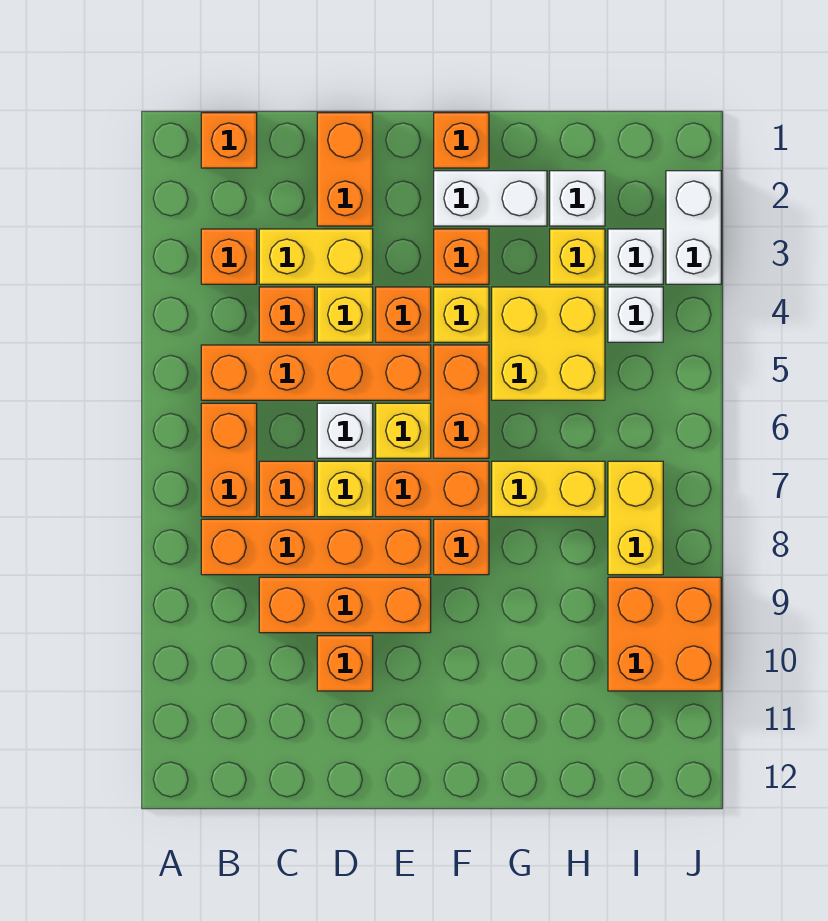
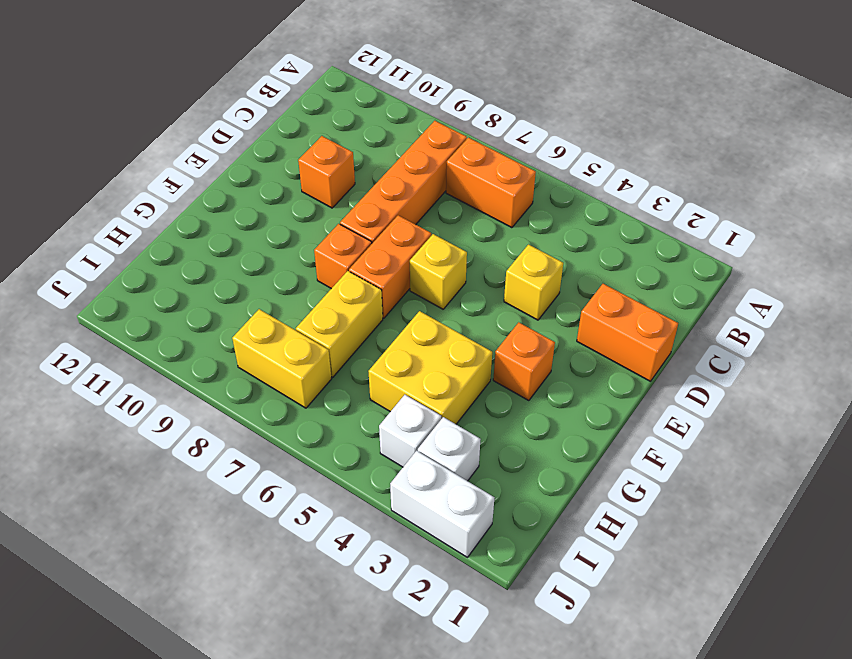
none -> orange brick B1 level 1
none -> orange brick B3 level 1
none -> orange brick B5:E5 level 1
none -> yellow brick C3:D3 level 1

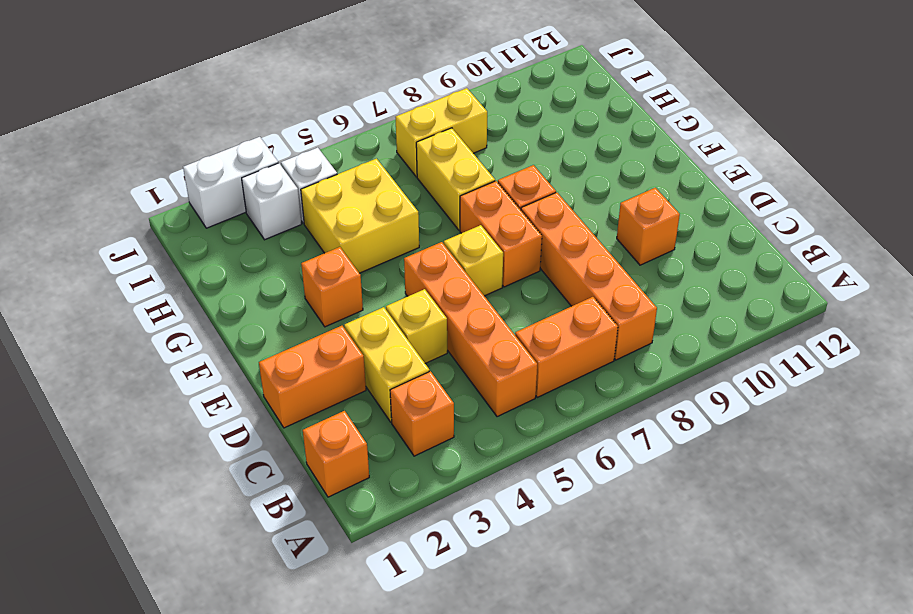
none -> orange brick C4 level 1
none -> orange brick C7 level 1
none -> orange brick C9:E9 level 1
none -> white brick D6 level 1

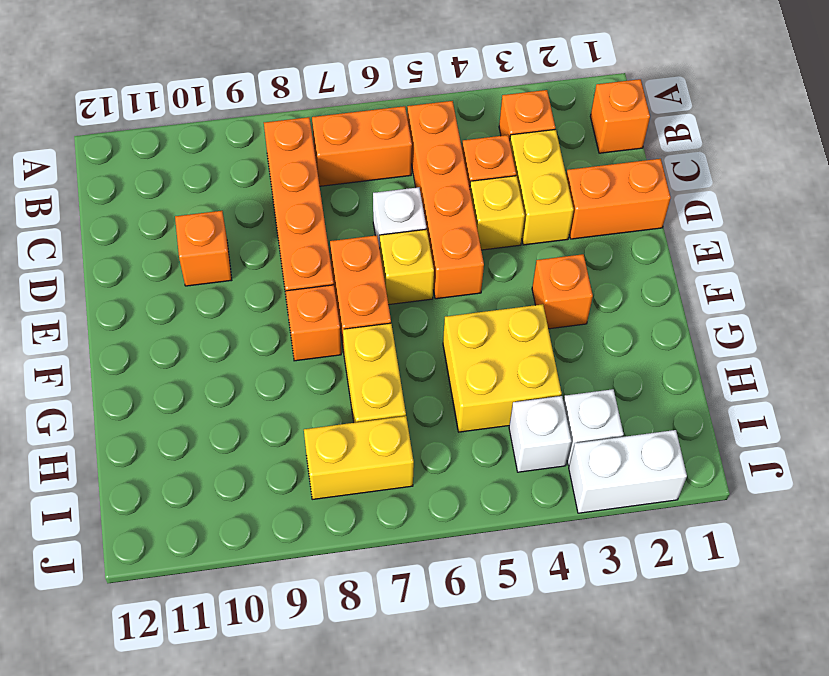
none -> orange brick C7 level 1
none -> orange brick C9:E9 level 1
none -> yellow brick D7 level 1
none -> orange brick E4 level 1

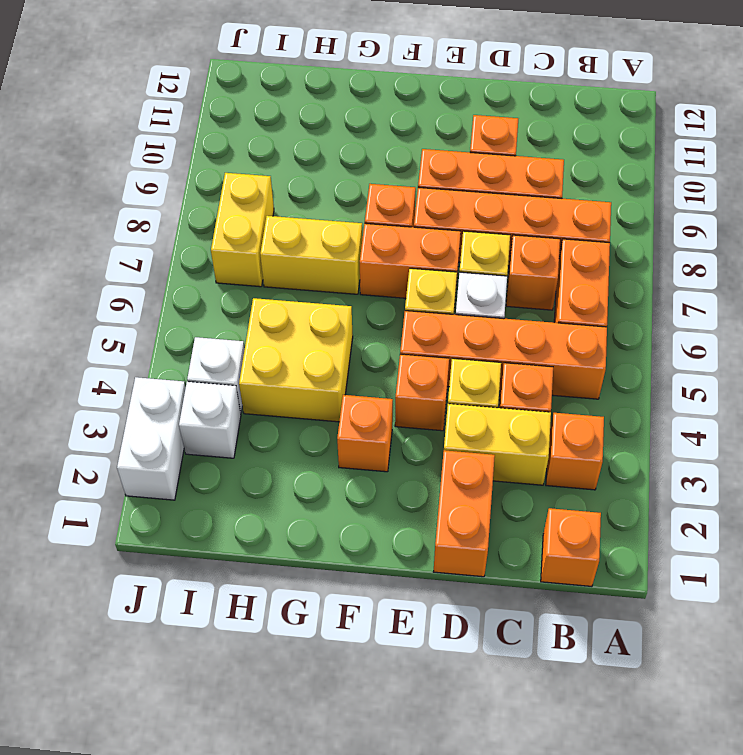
none -> orange brick F1 level 1
none -> white brick F2:G2 level 1
none -> yellow brick F4 level 1
none -> orange brick F5:F6 level 1

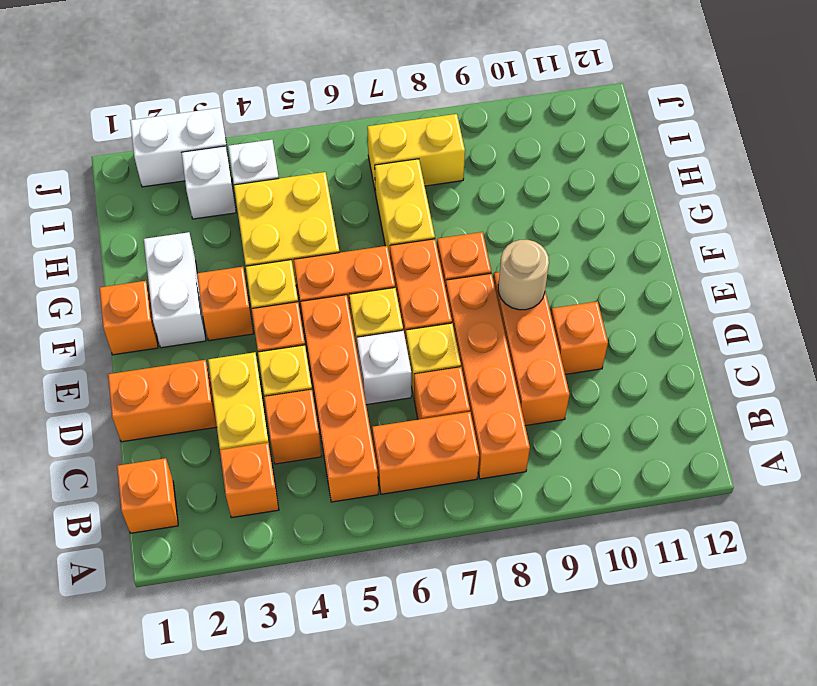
tan round brick E9 level 2 -> none
none -> white brick H2 level 1
none -> yellow brick H3 level 1
none -> orange brick I9:J10 level 1

